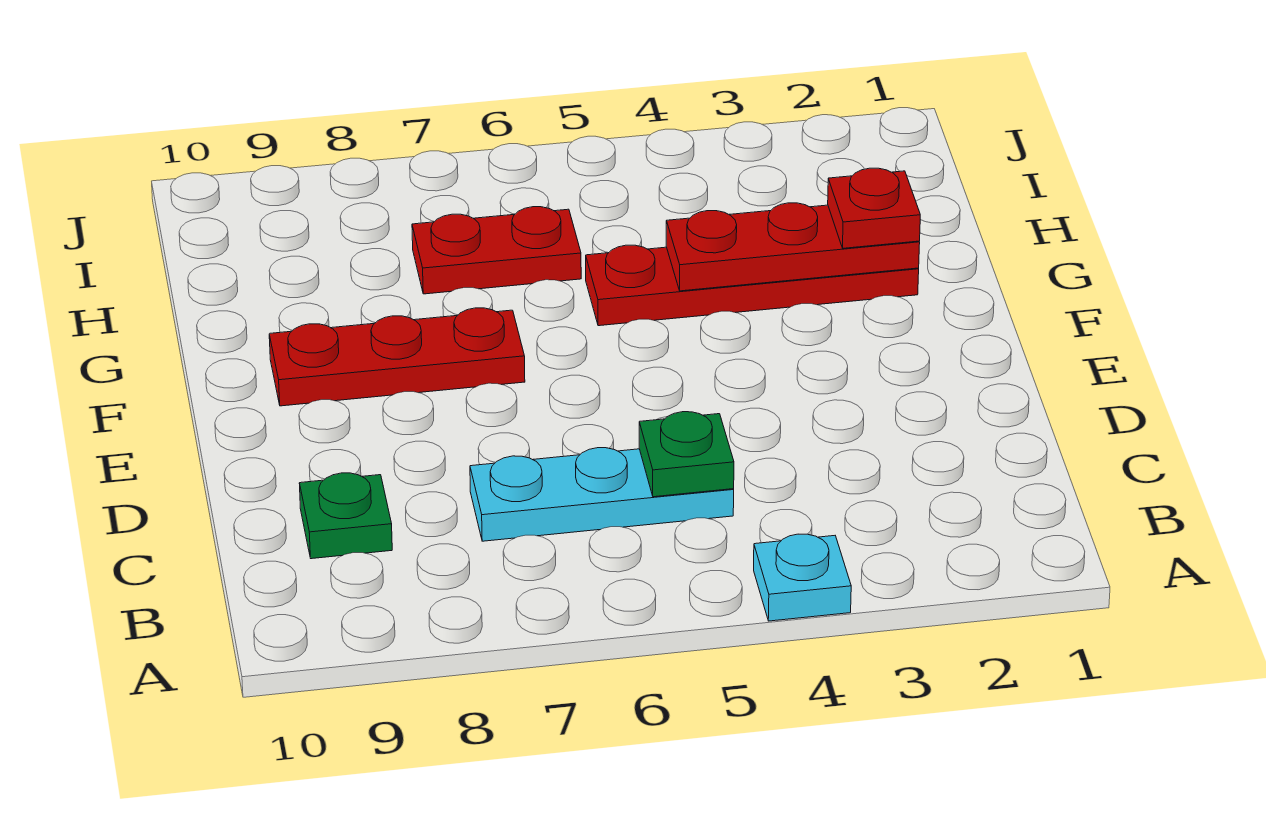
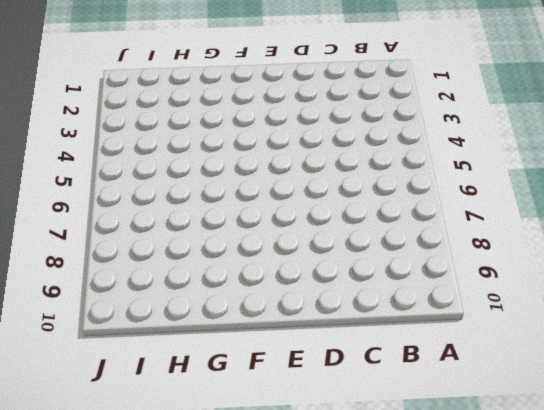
none -> cyan plate A4 level 1
none -> cyan plate C5:C7 level 1

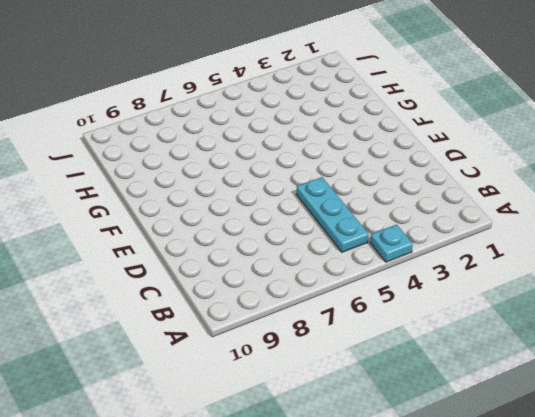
cyan plate B5:D5 level 1 -> cyan plate C5:C7 level 1
none -> green plate C9 level 1
none -> red plate F7:F9 level 1

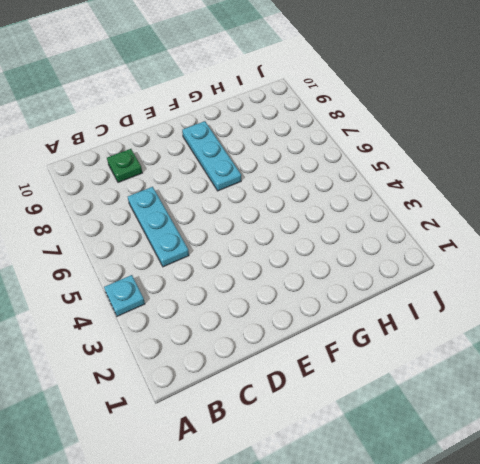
cyan plate F7:F9 level 1 -> red plate F7:F9 level 1
none -> red plate G2:G5 level 1
none -> red plate H6:H7 level 1

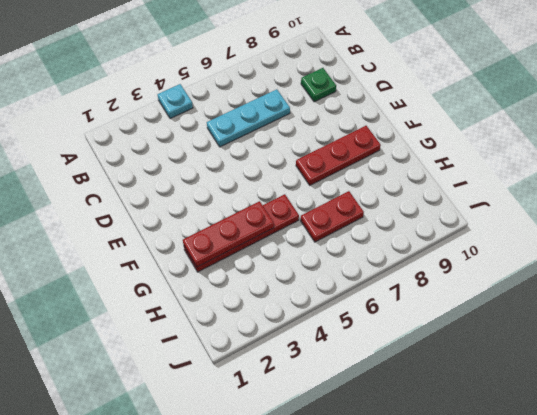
none -> green plate C5 level 2
none -> red plate G2 level 3

